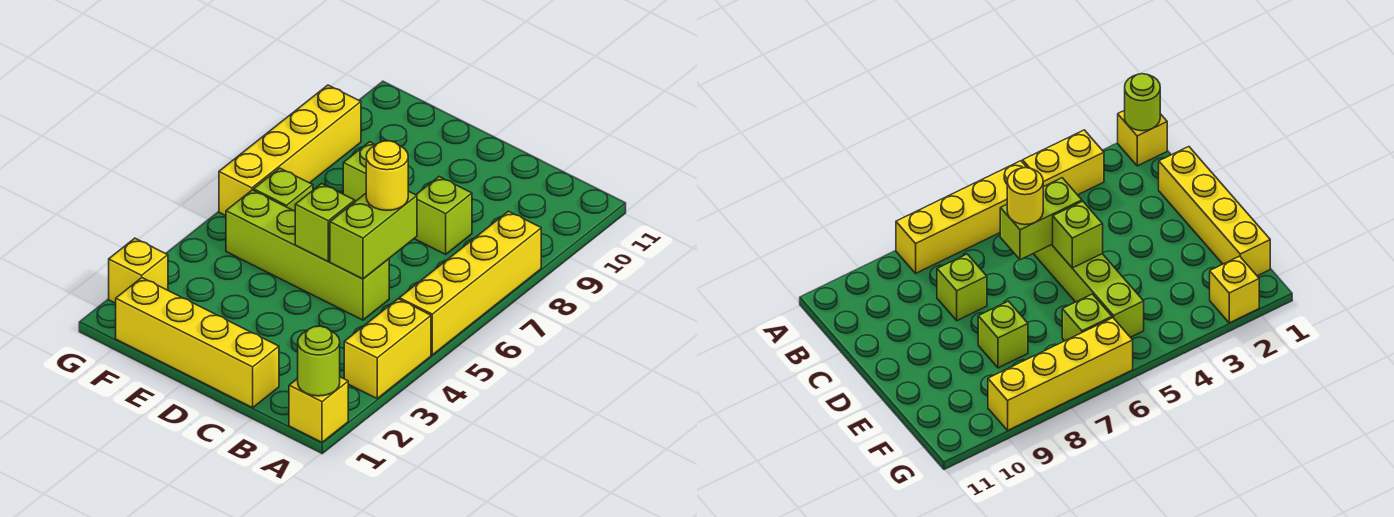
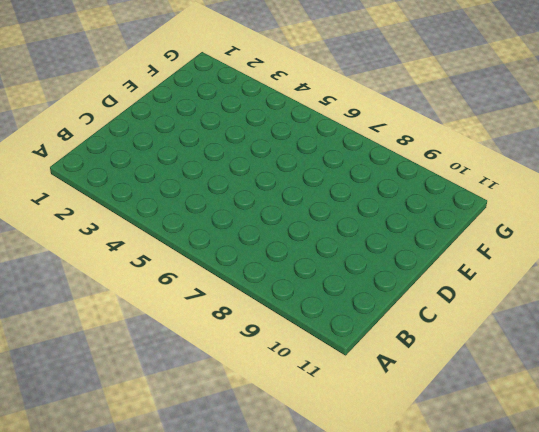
none -> yellow brick A1 level 1
none -> yellow brick A3:A4 level 1
none -> yellow brick A5:A8 level 1

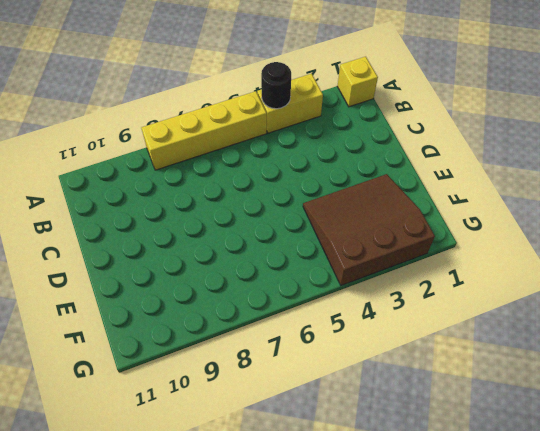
black round brick A4 level 2 -> none
brown slope E2:G4 level 1 top G -> yellow brick G2 level 1
none -> yellow brick C1:F1 level 1
none -> lime brick C5:F5 level 1
none -> lime brick C8 level 1

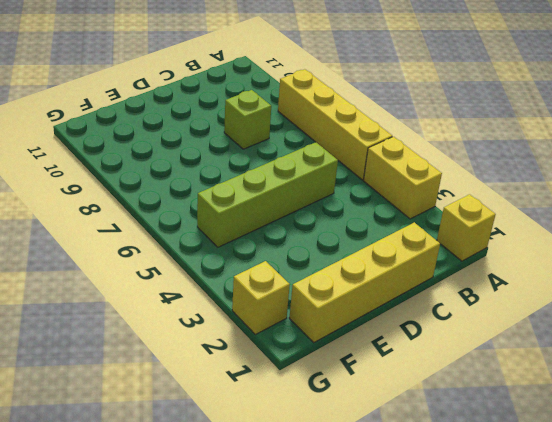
none -> lime brick E8 level 1
none -> lime brick F6 level 1
none -> yellow brick G6:G9 level 1

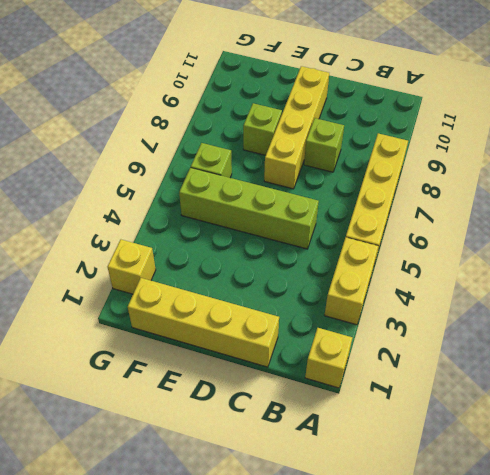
yellow brick D7:D10 level 1 -> yellow brick G6:G9 level 1
none -> lime round brick A1 level 2
none -> lime brick C5:C6 level 2
none -> lime brick D5 level 2

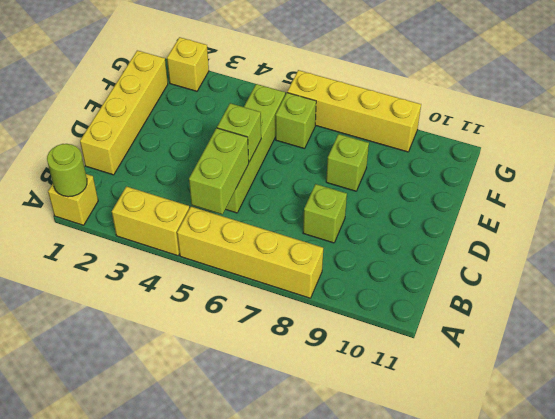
lime brick B5:C5 level 2 -> lime brick C5:C6 level 2
none -> yellow round brick C6 level 3

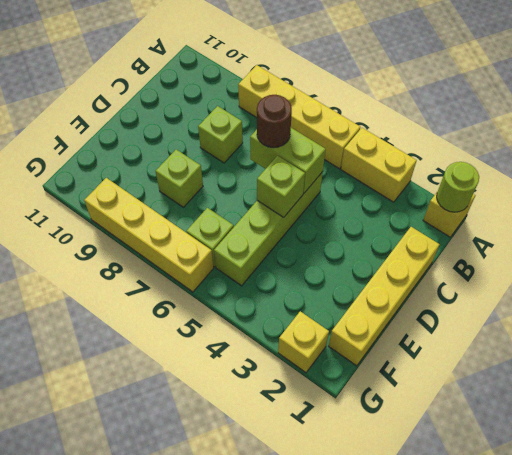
brown round brick C6 level 3 -> yellow round brick C6 level 3

